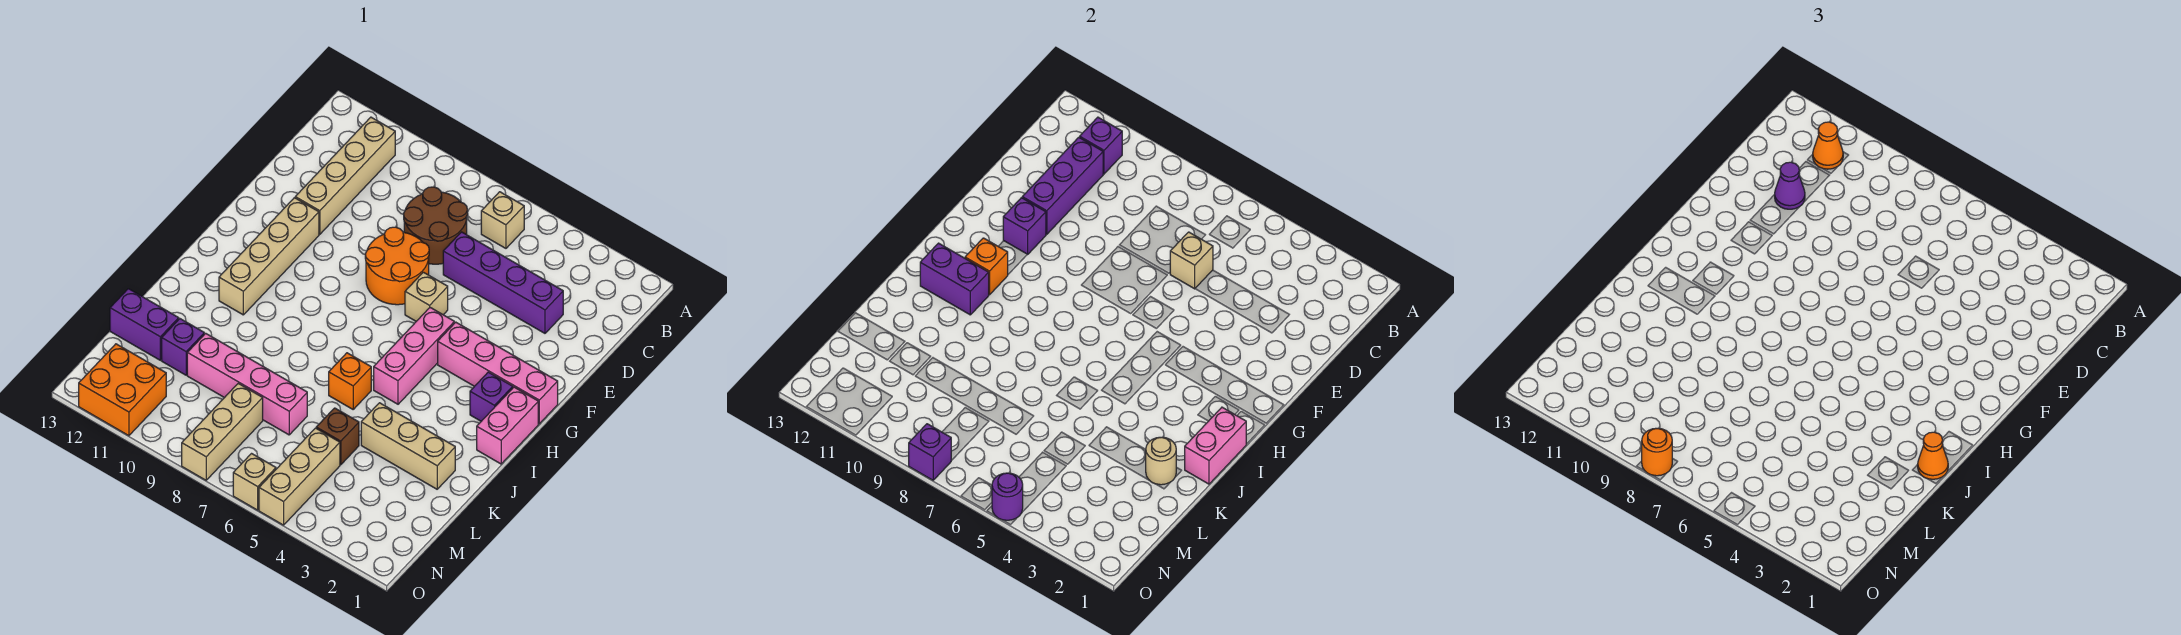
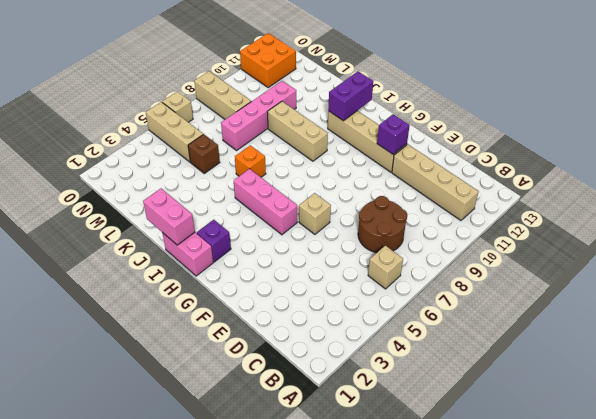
tan brick I9:K9 level 1 -> tan brick K2:K4 level 1
none -> purple brick D3:D6 level 1
none -> orange round brick E7:F8 level 1
none -> pink brick G1:G4 level 1
none -> purple brick L11 level 1

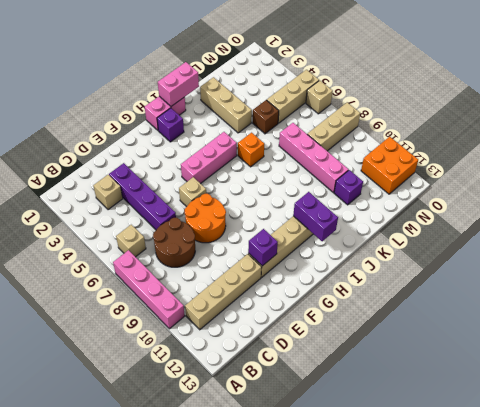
pink brick A7:A10 level 1 -> pink brick G1:G4 level 1
tan brick C3 level 1 -> tan brick D6 level 2
none -> purple brick L12:L13 level 1
none -> purple brick B11 level 2
none -> purple brick C11:E11 level 2
none -> orange brick H11 level 2

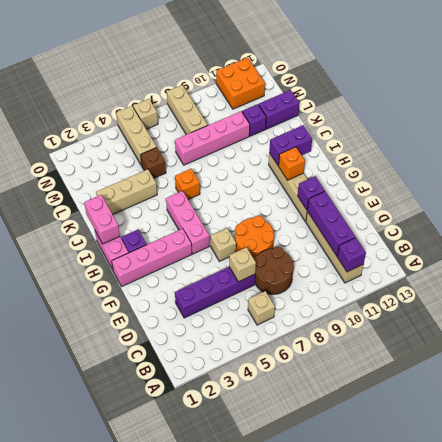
none -> tan round brick K2 level 2
none -> purple round brick O5 level 2
none -> purple brick O8 level 2
none -> orange cone B11 level 3

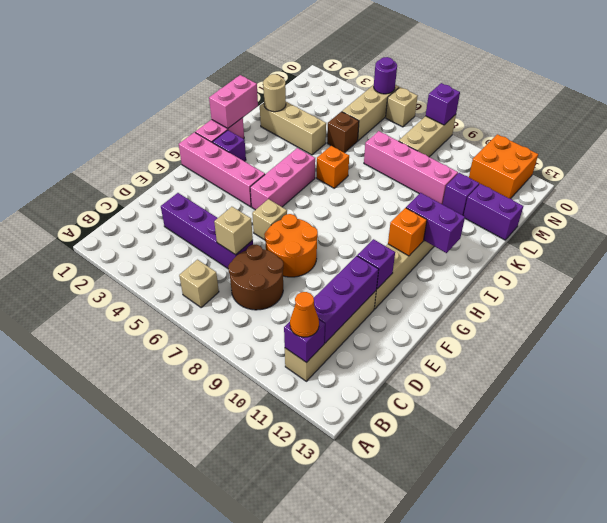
none -> purple cone D11 level 3
none -> orange cone J1 level 3
none -> orange round brick O8 level 3

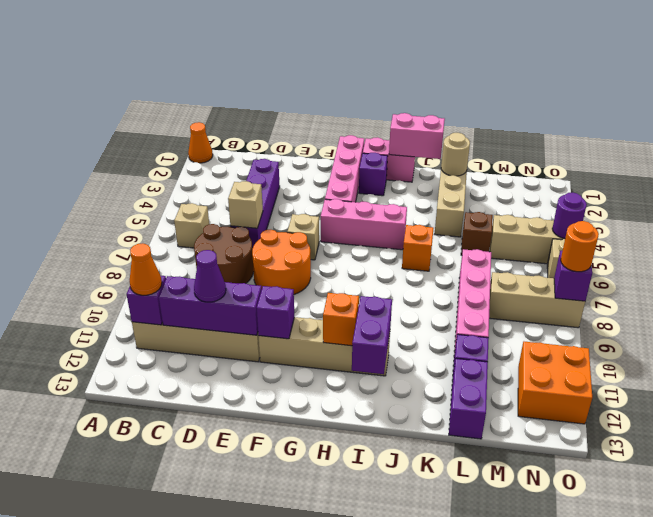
orange cone A1 level 1 -> orange cone J1 level 3

